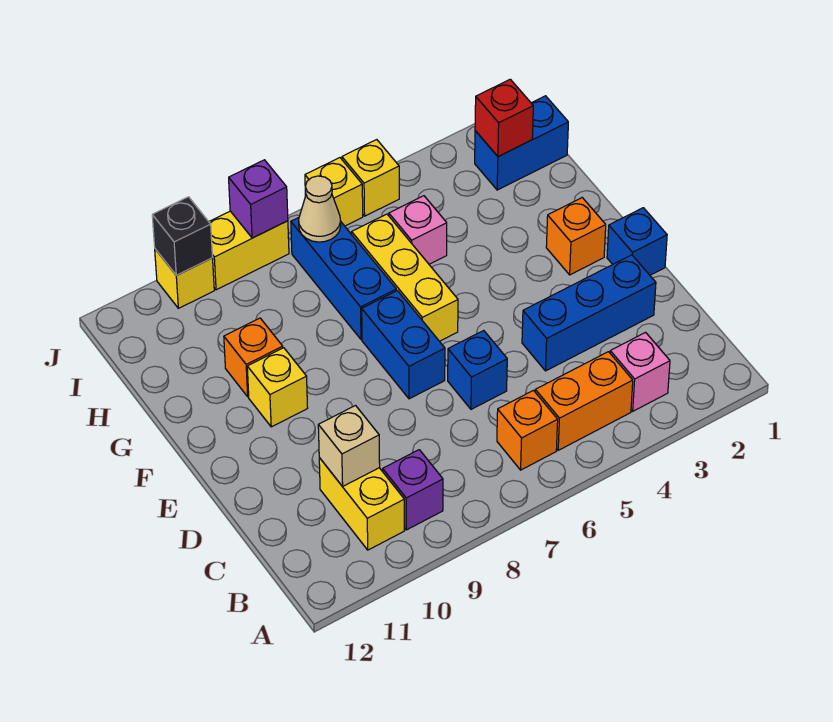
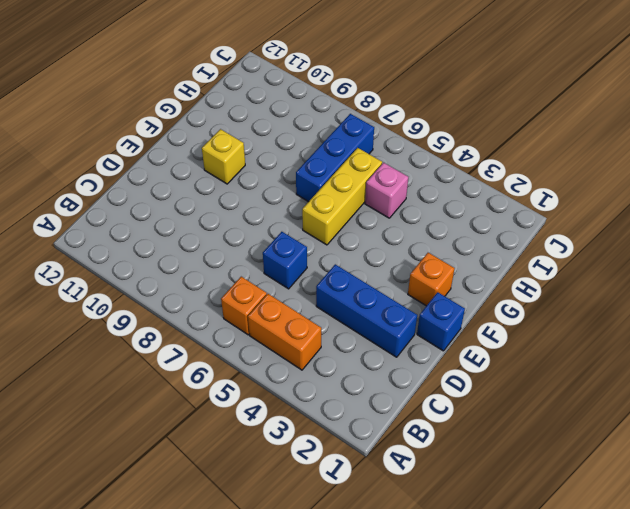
none -> pink brick B3 level 1
none -> purple brick B9 level 1
none -> yellow brick B10:C10 level 1

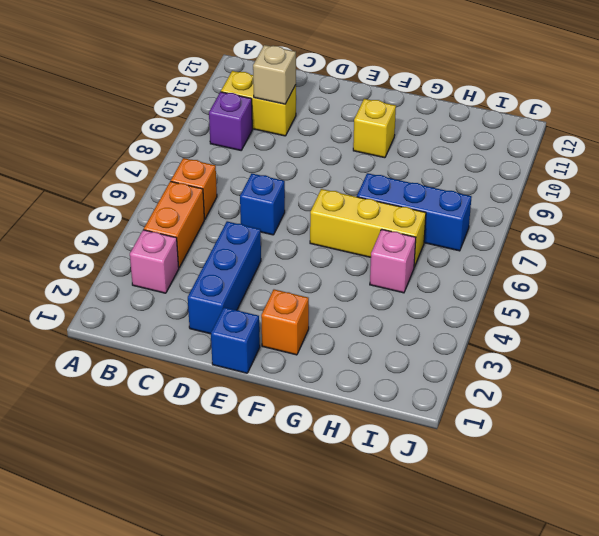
none -> blue brick E7:F7 level 1
none -> orange brick G10 level 1
none -> blue brick I1:I2 level 1

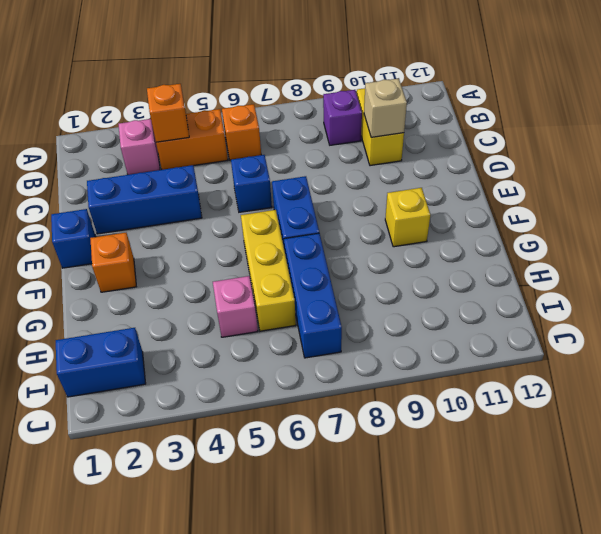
orange brick B4 level 2 -> orange brick G10 level 1
none -> yellow brick J5 level 1
none -> yellow brick J6 level 1
none -> yellow brick J8:J9 level 1

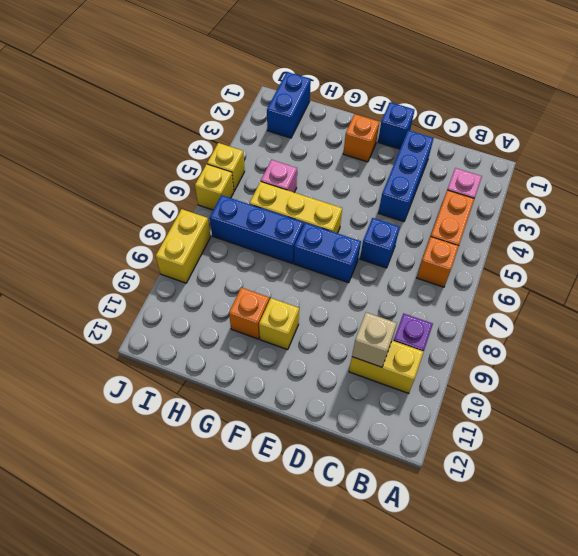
none -> yellow brick J10 level 1
none -> red brick I2 level 2
none -> tan cone I7 level 2

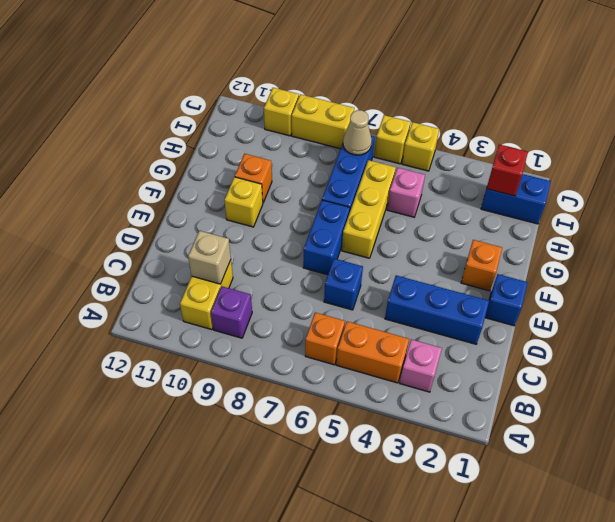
none -> purple brick J8 level 2
none -> black brick J10 level 2

